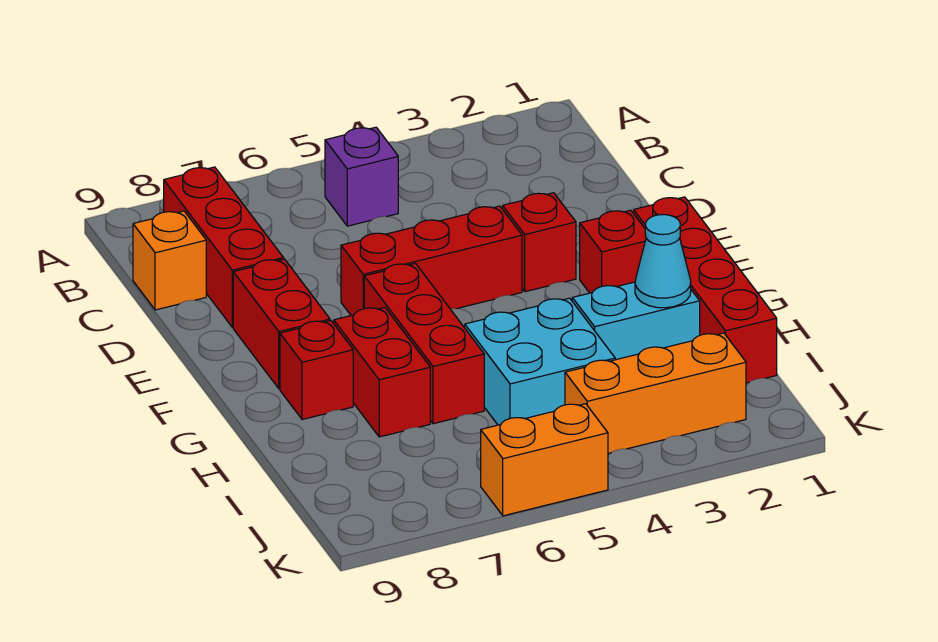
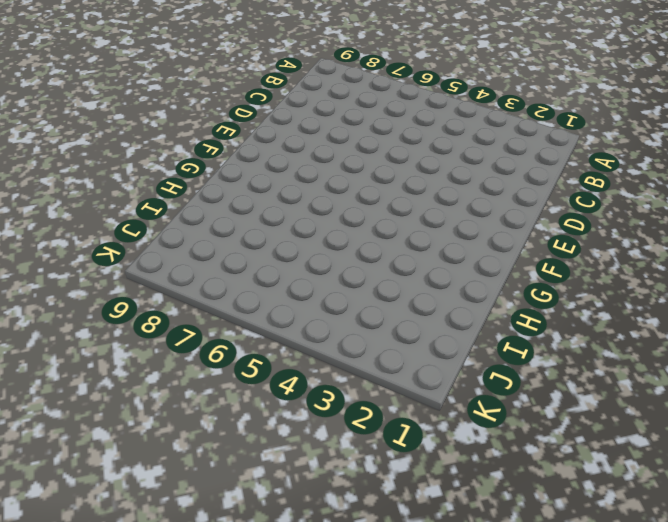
none -> purple brick B5 level 1
none -> red brick B8:D8 level 1
none -> orange brick C9 level 1

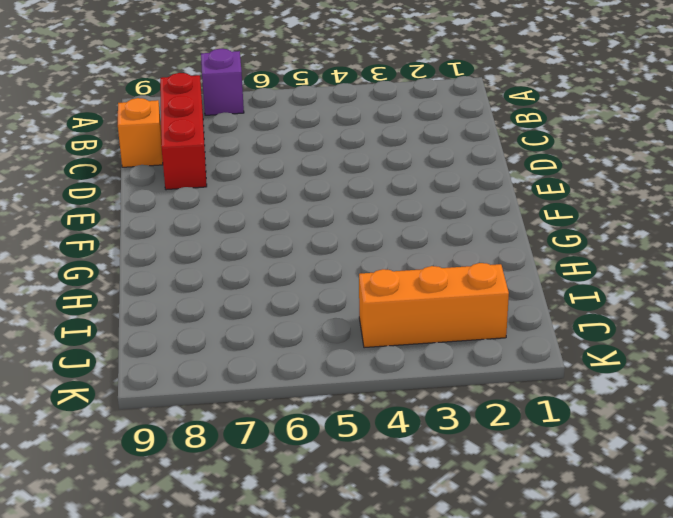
purple brick A7 level 1 -> purple brick B5 level 1
none -> red brick E3 level 1
none -> red brick E4:E6 level 1
none -> red brick E8:F8 level 1

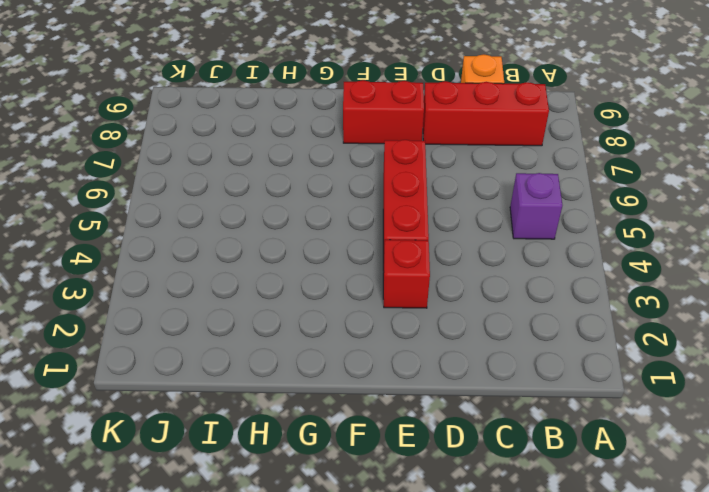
none -> red brick F1:I1 level 1
none -> red brick F2 level 1
none -> red brick F6:H6 level 1

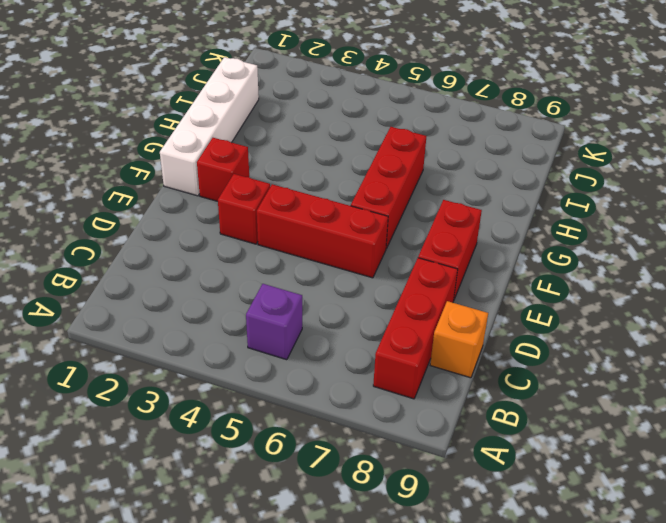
white brick F1:I1 level 1 -> red brick F1:I1 level 1
none -> red brick G7:H7 level 1
none -> red brick G8 level 1
none -> cyan brick H2:H3 level 1

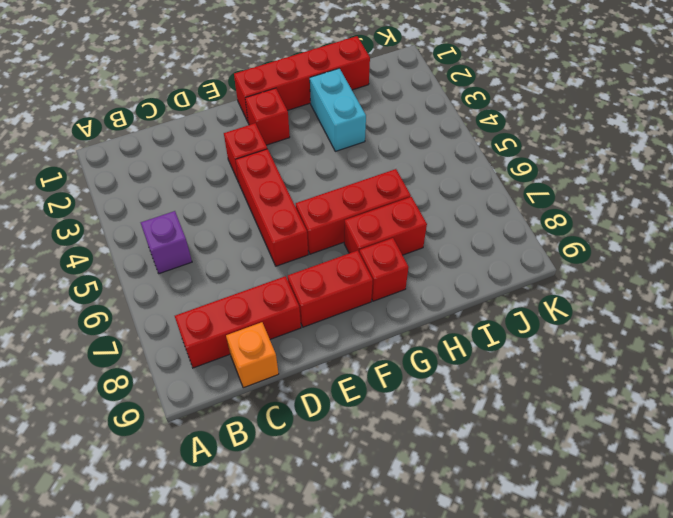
none -> cyan brick H4:I5 level 1
none -> orange brick J2:J4 level 1
none -> orange brick K5:K6 level 1

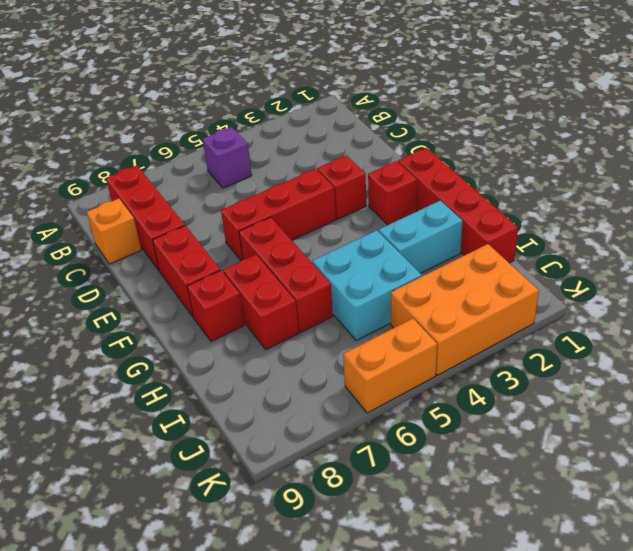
orange brick J2:K4 level 1 -> orange brick J2:J4 level 1
none -> cyan cone H2 level 2

